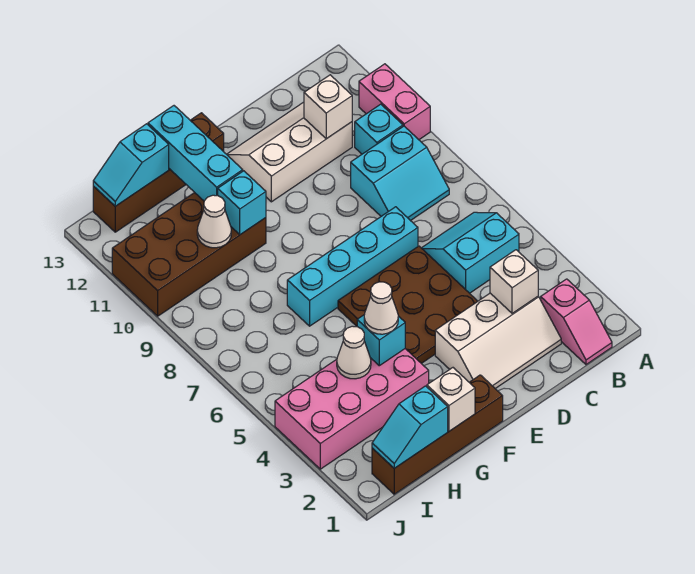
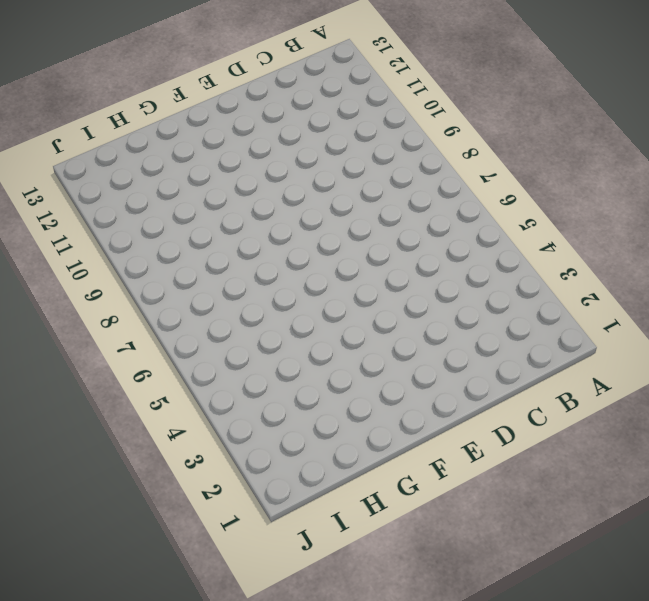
none -> pink brick A10:A11 level 1
none -> pink slope B1:B2 level 1 top 2
none -> cyan slope B5:C6 level 1 top 5

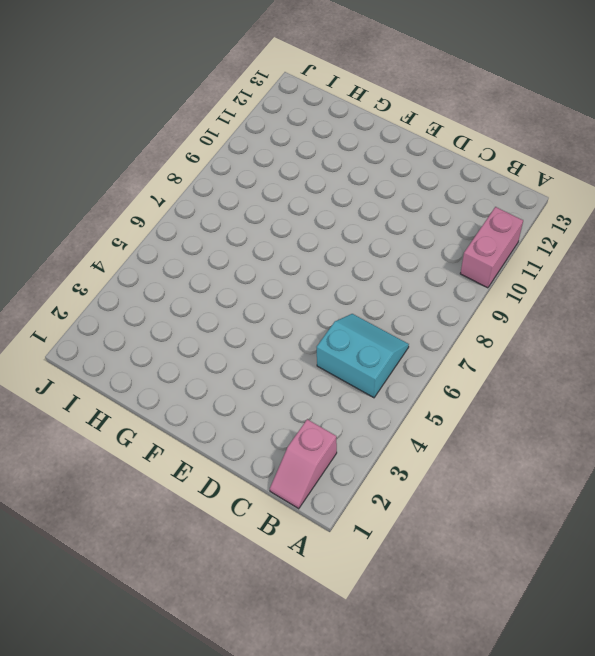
none -> cyan slope B8:C9 level 1 top 9
none -> cyan brick B10 level 1
none -> white slope C2:E3 level 1 top 3

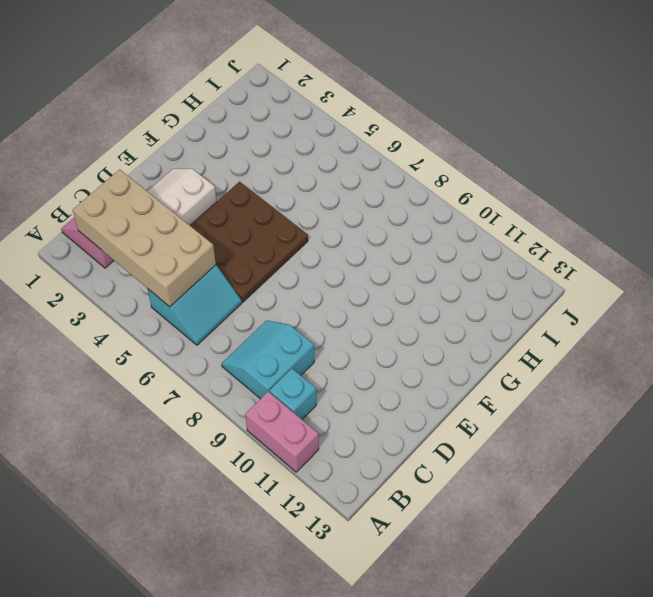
tan brick B2:C5 level 2 -> white brick C3 level 2
none -> white slope C11:E12 level 1 top 11
none -> cyan brick D7:G7 level 1
none -> brown brick F1:I1 level 1

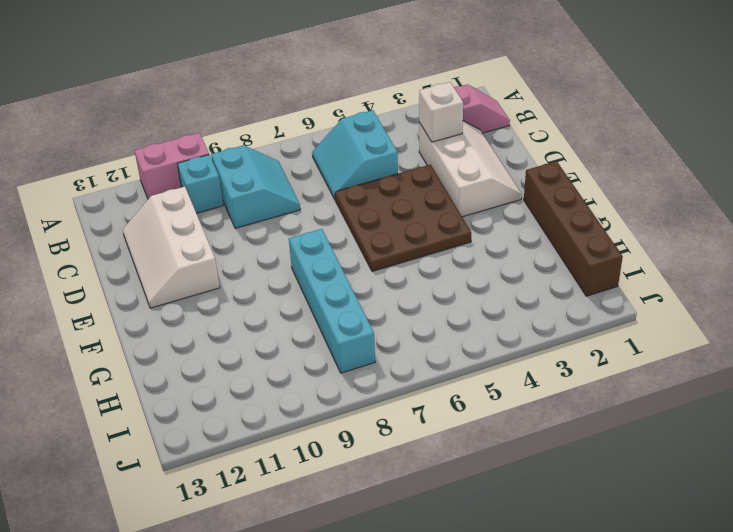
cyan brick F8:I8 level 1 -> cyan brick D7:G7 level 1
none -> brown brick F13:I13 level 1
none -> pink brick G3:J4 level 1
none -> brown brick G10:J11 level 1

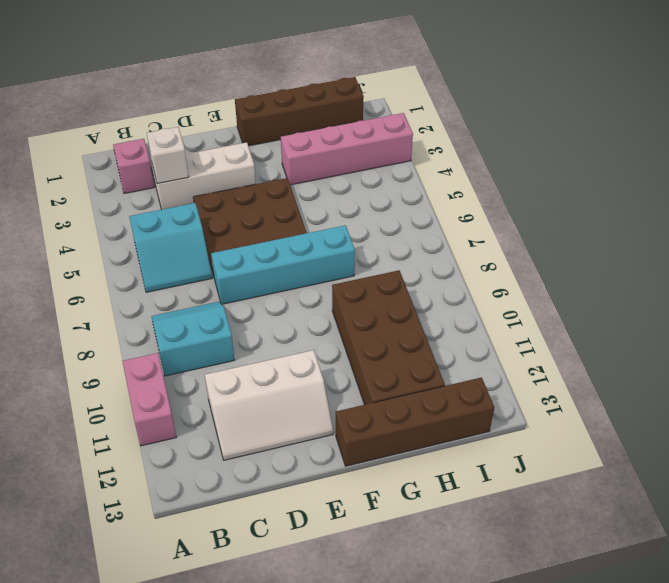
pink brick G3:J3 level 1 -> pink brick G3:J4 level 1
brown brick G9:H12 level 1 -> brown brick G10:J11 level 1
none -> cyan brick B10 level 1
none -> white brick C11 level 2
none -> white brick G1 level 2

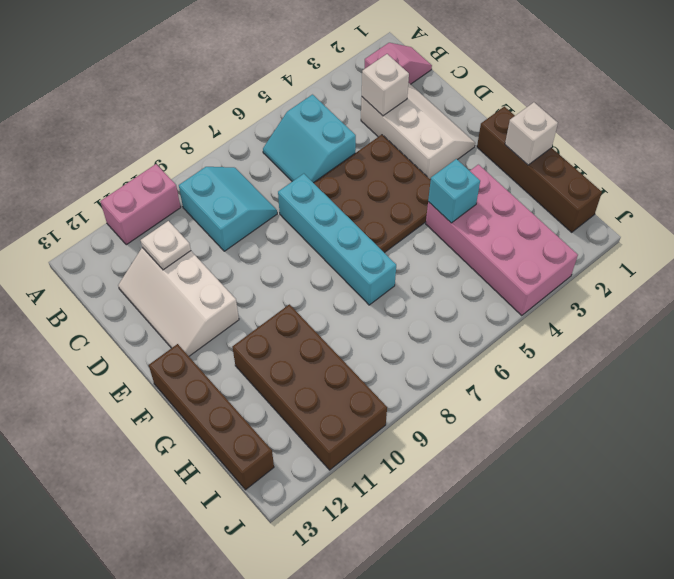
white plate C11 level 2 -> white brick C11 level 2
none -> cyan brick B10 level 1
none -> cyan brick G10 level 2
none -> cyan brick G11:G13 level 2

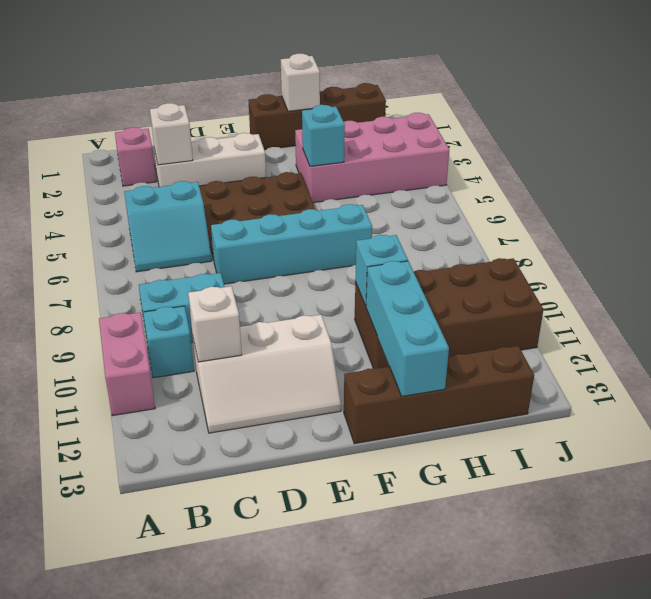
none -> cyan slope H1:I1 level 2 top H
none -> white cone H4 level 2
none -> white cone H10 level 2

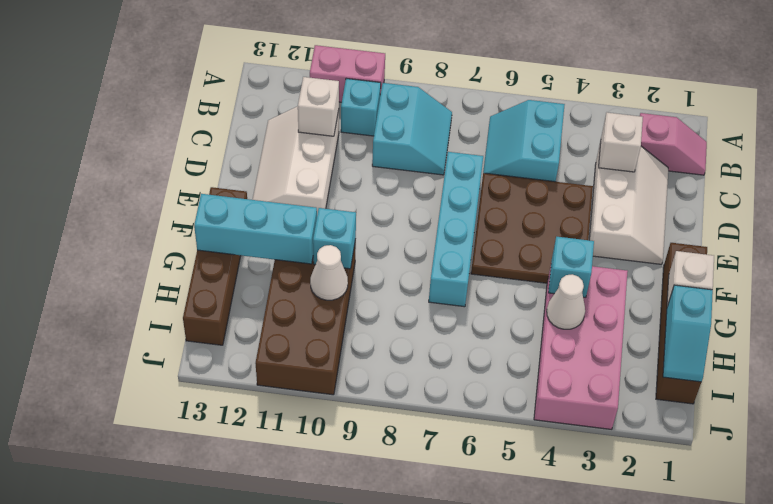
none -> cyan slope H13:I13 level 2 top H
none -> white cone G4 level 3

